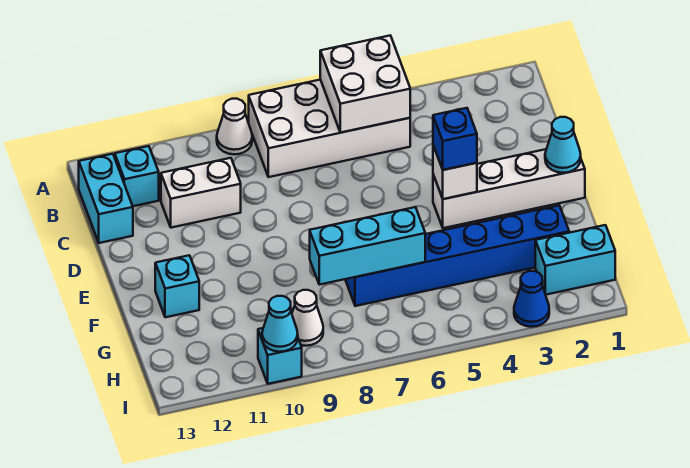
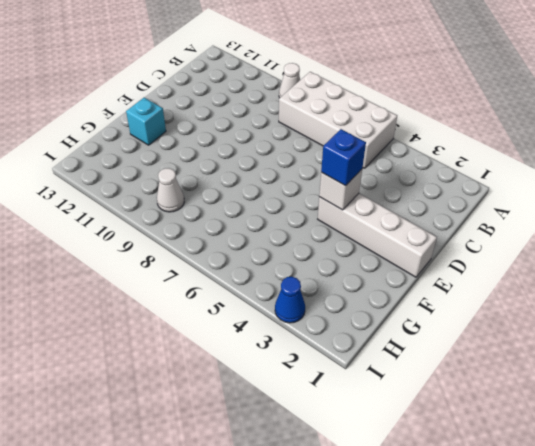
none -> cyan brick B12 level 1
none -> cyan brick B13:C13 level 1
none -> white brick C10:C11 level 1

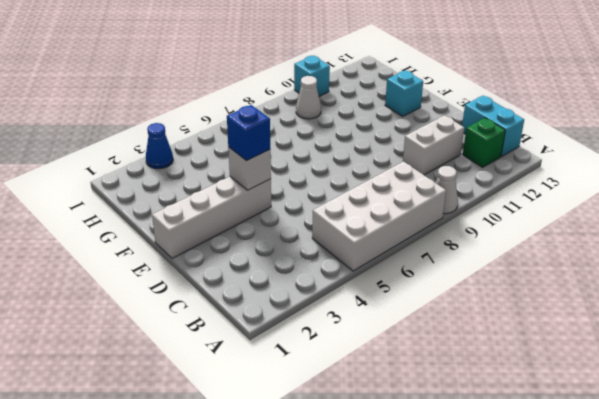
green brick B12 level 1 -> cyan brick B12 level 1
none -> blue brick G2:G7 level 1
none -> cyan brick H1:H2 level 1
none -> white brick A5:B6 level 2

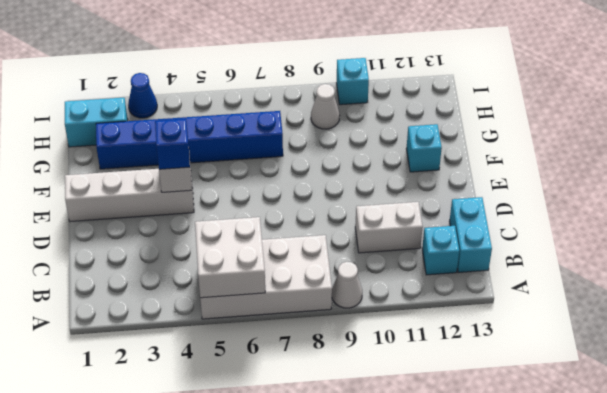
none -> cyan cone E1 level 2
none -> cyan brick G6:G8 level 2
none -> cyan cone I10 level 2

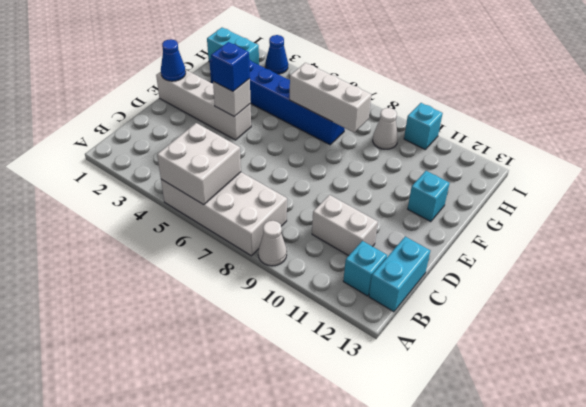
blue cone E1 level 2 -> cyan cone E1 level 2
white brick G6:G8 level 2 -> cyan brick G6:G8 level 2
none -> cyan cone I10 level 2

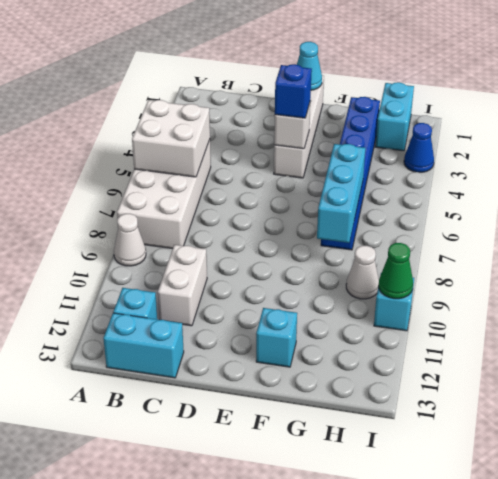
green cone I10 level 2 -> cyan cone I10 level 2

